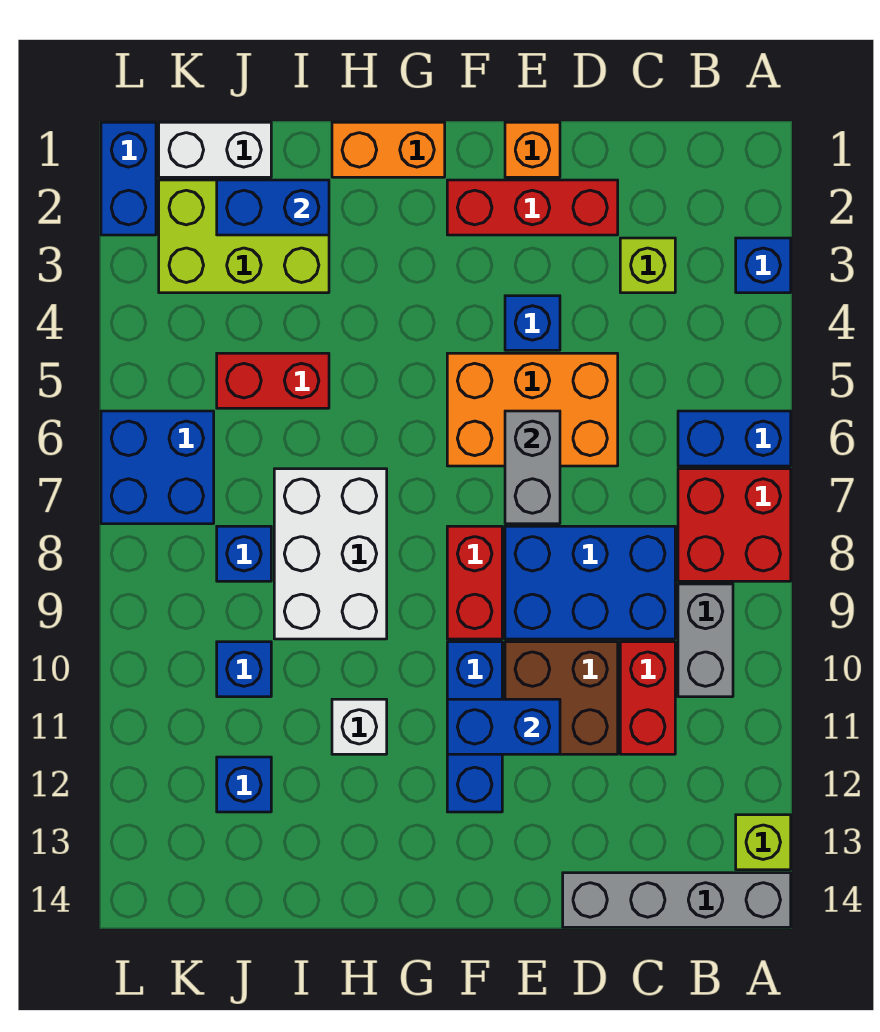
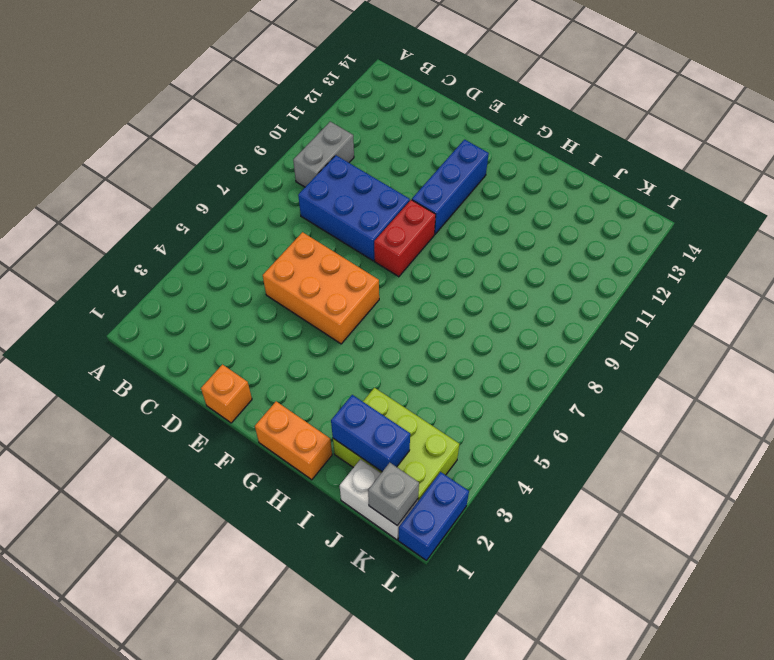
grey brick K1 level 2 -> none
none -> blue brick A3 level 1
none -> blue brick A6:B6 level 1
none -> red brick A7:B8 level 1
none -> lime brick A13 level 1

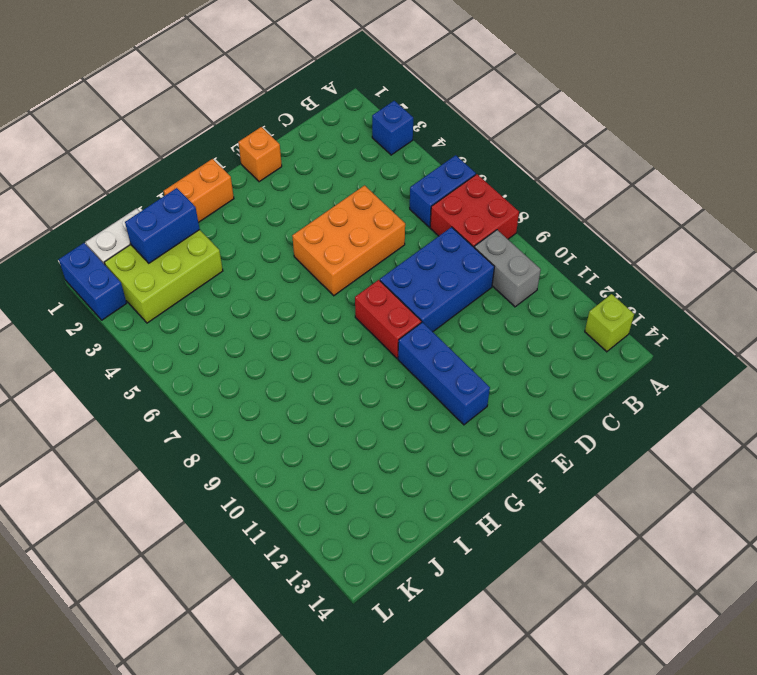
none -> grey brick A14:D14 level 1
none -> lime brick C3 level 1
none -> red brick C10:C11 level 1
none -> red brick D2:F2 level 1

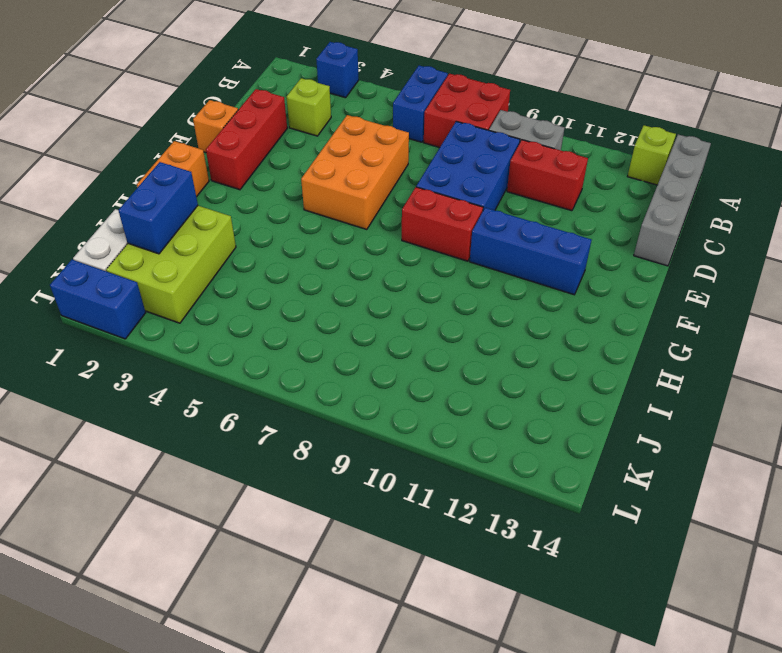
none -> brown brick D10:E11 level 1
none -> blue brick E4 level 1
none -> white brick H7:I9 level 1
none -> white brick H11 level 1

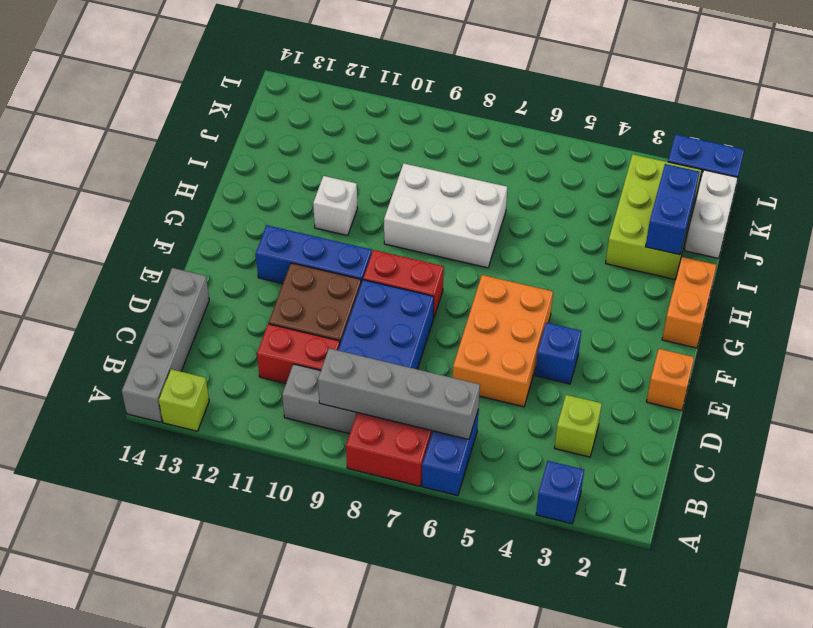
grey brick B6:B9 level 2 -> none
none -> red brick D2:F2 level 1
none -> red brick I5:J5 level 1
none -> blue brick J8 level 1
none -> blue brick J10 level 1

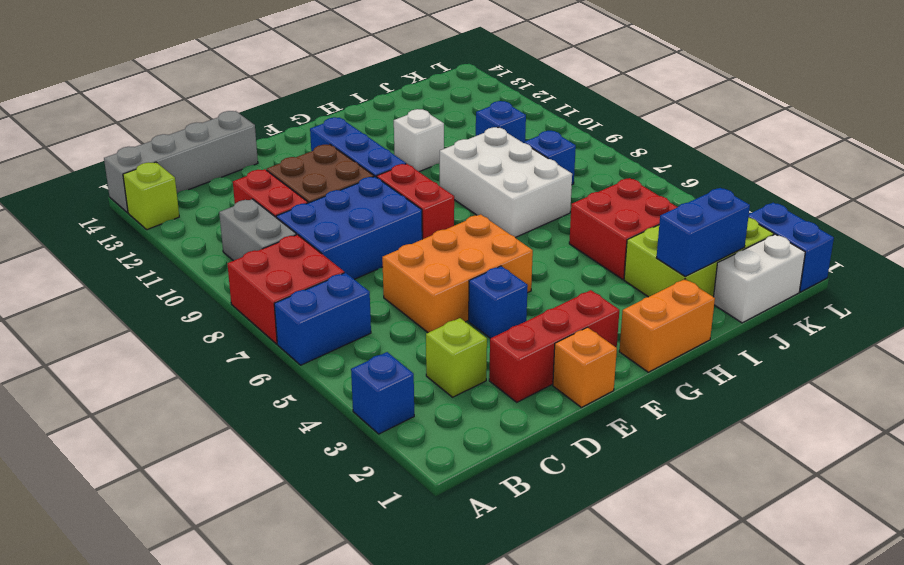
red brick I4:J5 level 1 -> red brick I5:J5 level 1
none -> blue brick J12 level 1
none -> blue brick K6:L7 level 1
none -> grey brick E6:E7 level 2
none -> blue brick E11:F11 level 2

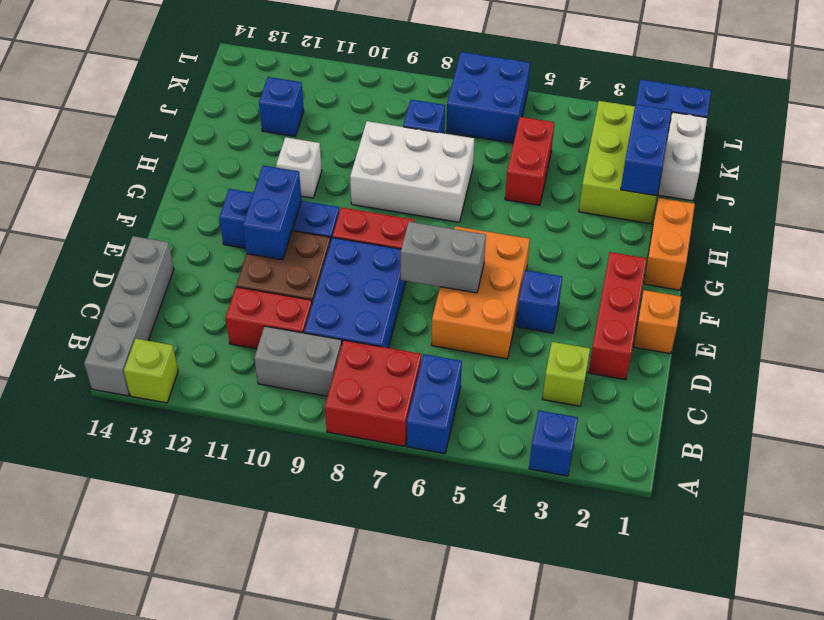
none -> blue brick J10 level 1

